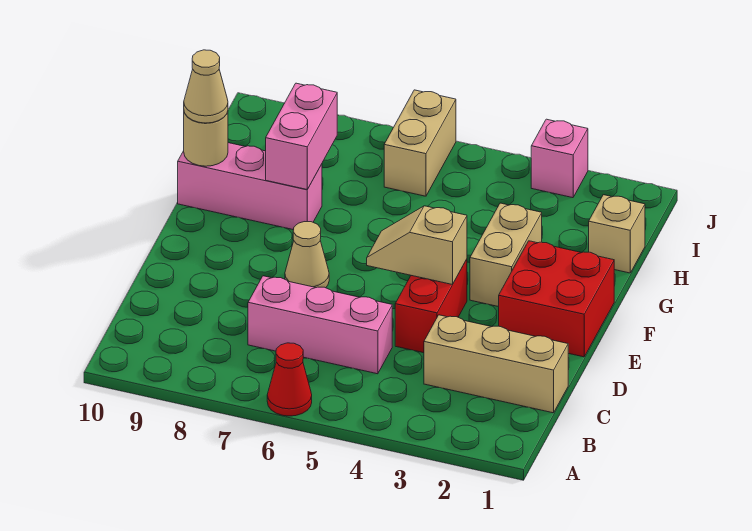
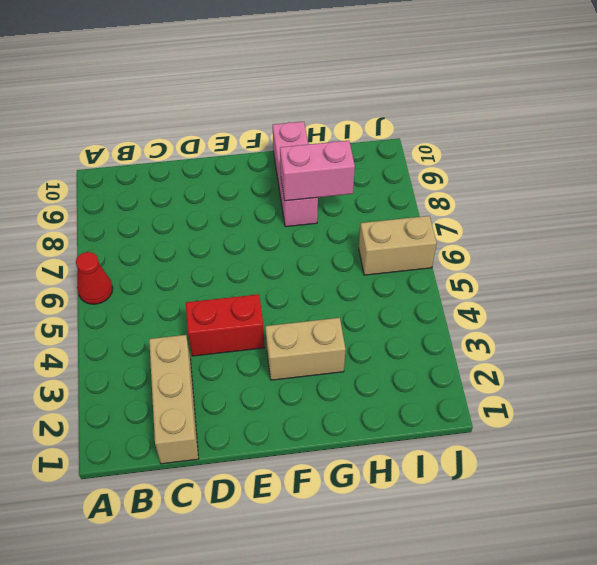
none -> pink brick C5:C7 level 1
none -> red brick E1:F2 level 1
none -> tan cone E7 level 1

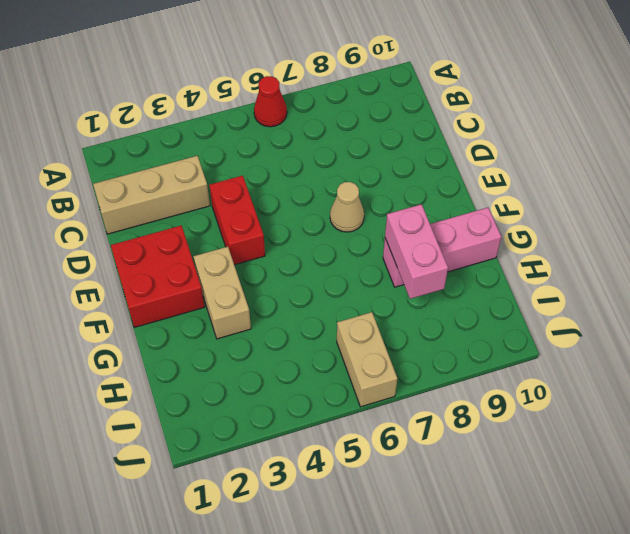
none -> pink brick C5:C7 level 1
none -> tan brick H1 level 1
none -> pink brick J3 level 1

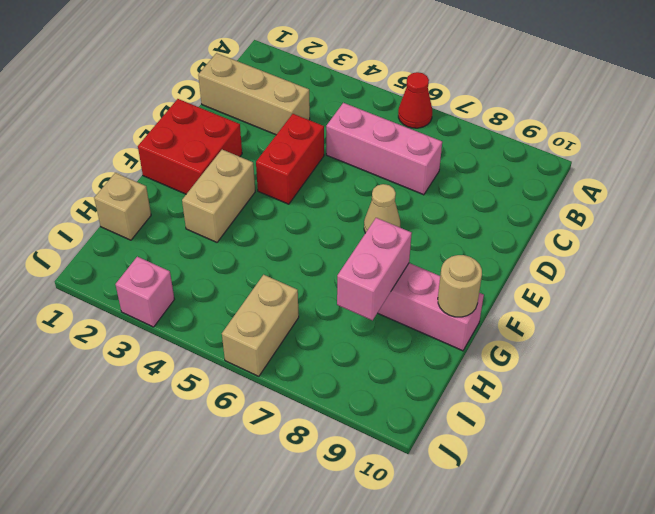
none -> tan slope E4:E5 level 2 top 4
none -> tan cone G10 level 3

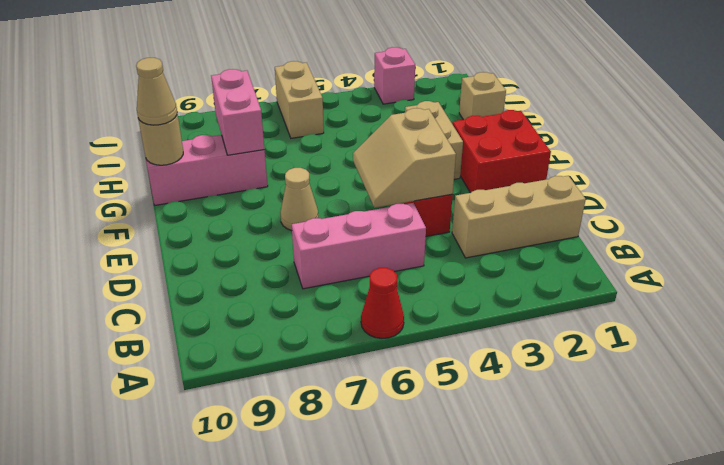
tan slope D4:E5 level 2 top 4 -> tan slope E4:E5 level 2 top 4

